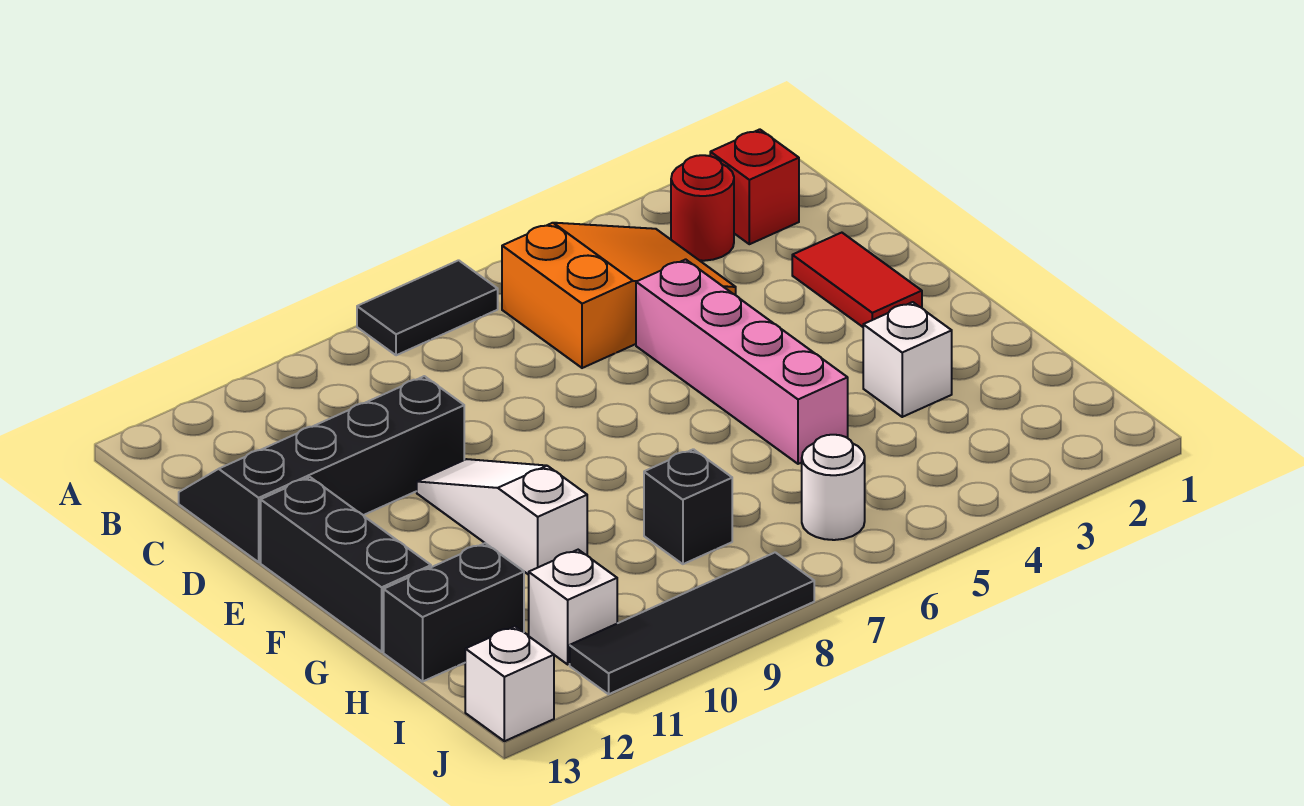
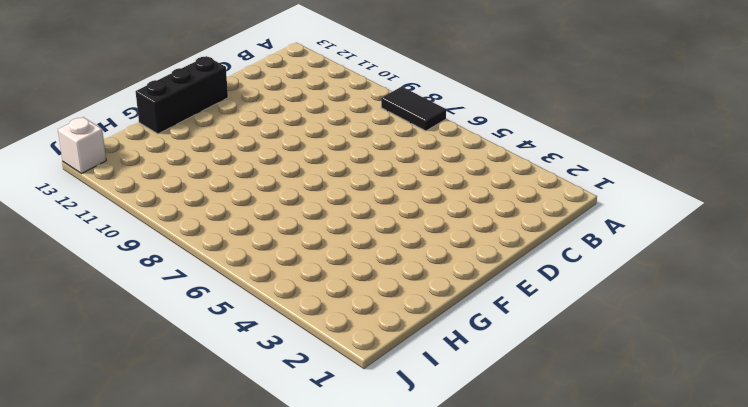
none -> red brick B2 level 1
none -> red round brick B3 level 1
none -> orange slope B4:C6 level 1 top 6

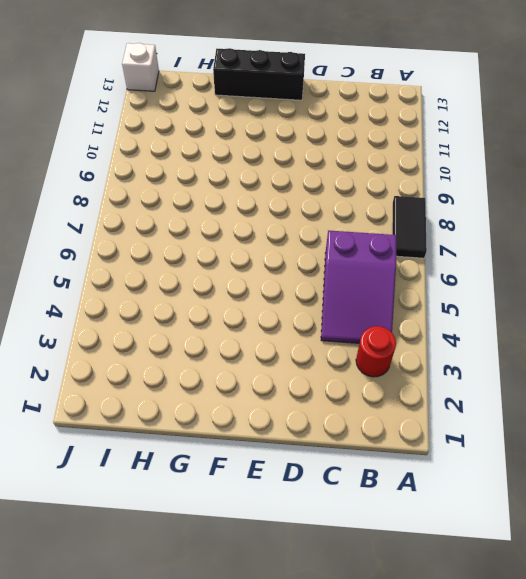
purple slope B4:C6 level 1 top 6 -> orange slope B4:C6 level 1 top 6
none -> red brick B2 level 1
none -> black slope C10:D13 level 1 top D
none -> red tile D2:E2 level 1

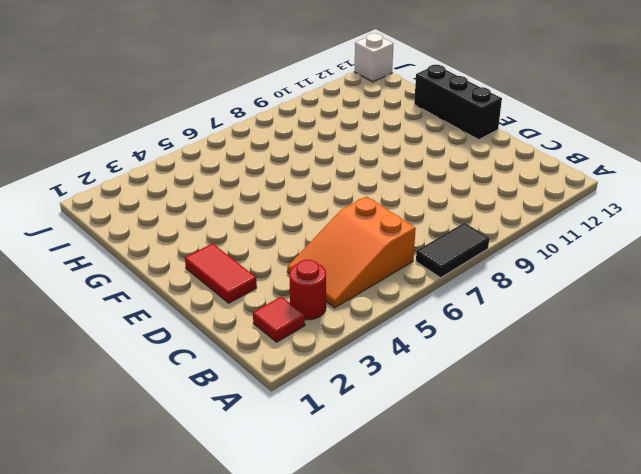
red tile B2 level 1 -> red brick B2 level 1
none -> black slope C10:D13 level 1 top D
none -> pink brick D5:G5 level 1
none -> white slope E10:G10 level 1 top G

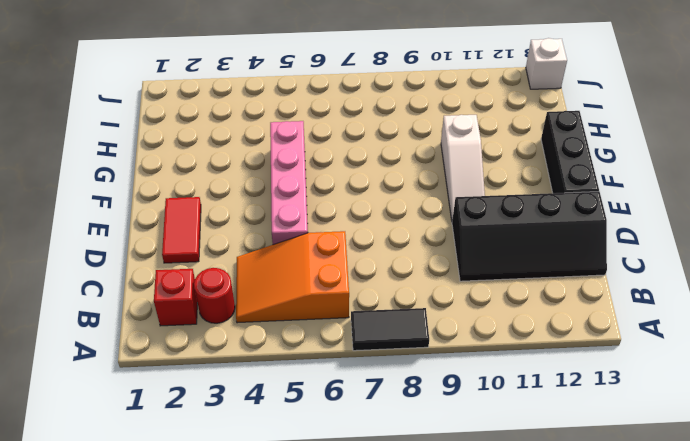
none -> white brick G3 level 1
none -> black brick H8 level 1
none -> black brick H12:H13 level 1

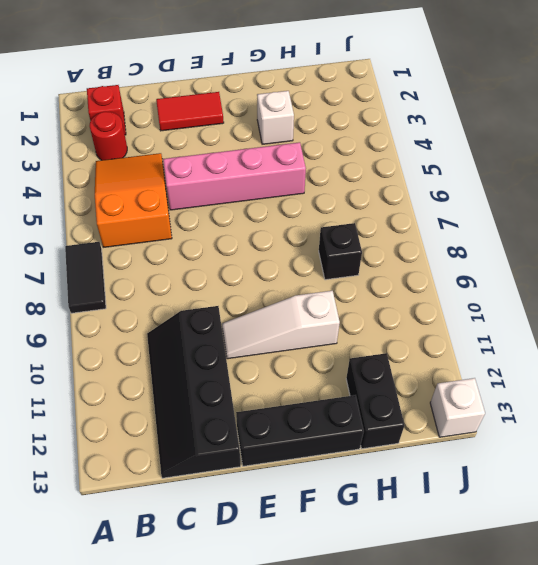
none -> white round brick I6 level 1
none -> white brick I11 level 1
none -> black tile J8:J11 level 1

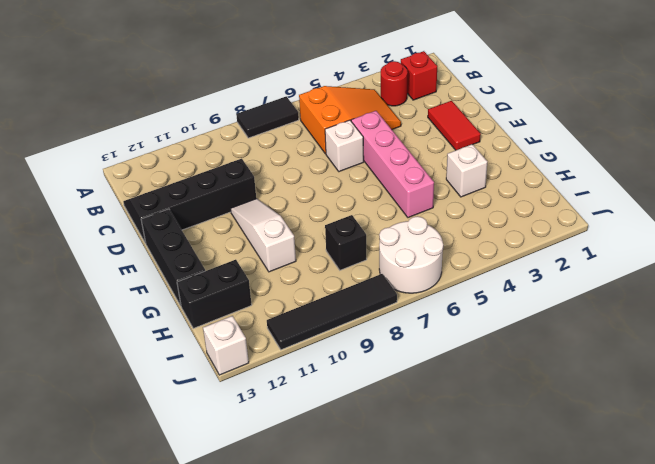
white brick D6 level 1 -> white brick I11 level 1
white round brick I6:J7 level 1 -> white round brick I6 level 1

